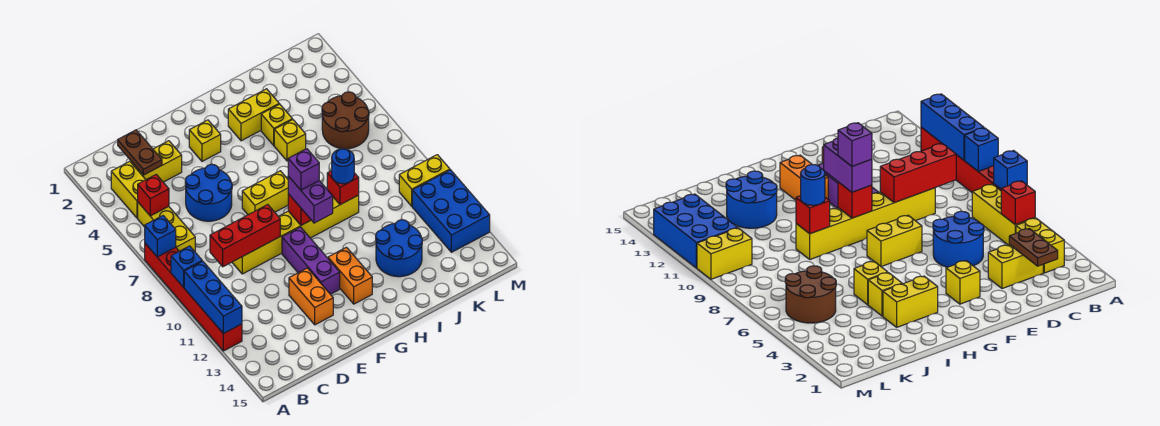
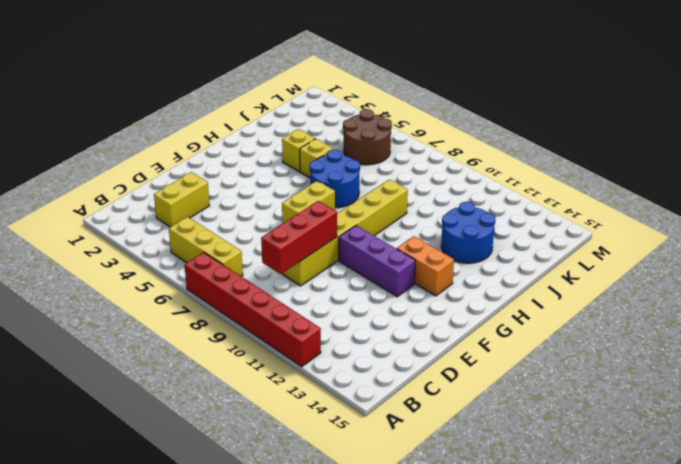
blue round brick H6:I7 level 1 -> blue round brick D5:E6 level 1
none -> yellow brick B3:B4 level 1
none -> orange brick E12:E13 level 1
none -> yellow brick F3 level 1

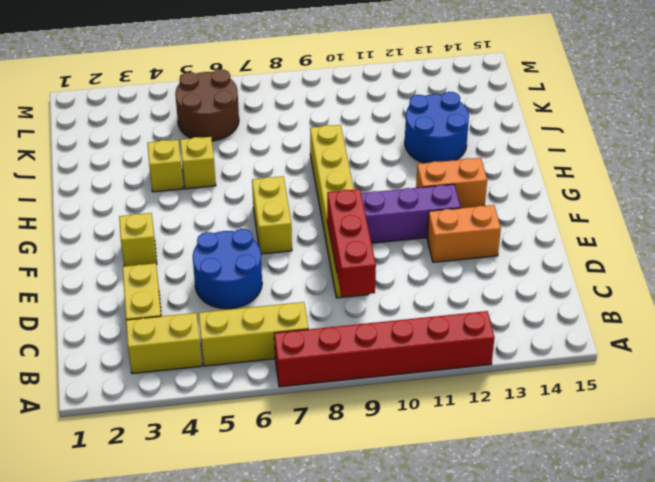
none -> yellow brick H3:I3 level 1
none -> yellow brick L10:M10 level 1
none -> blue brick L11:M13 level 1

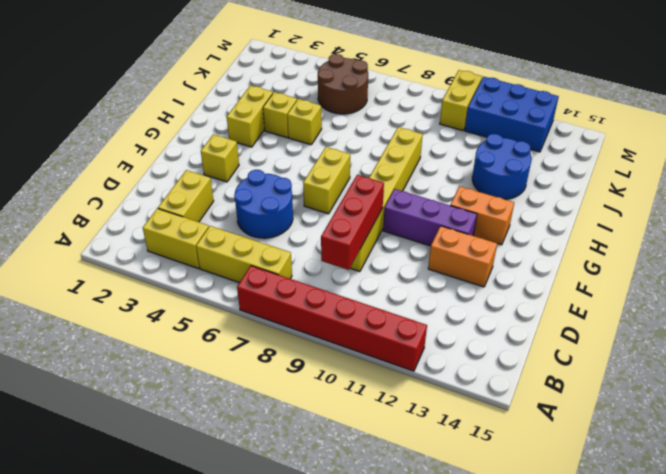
none -> blue brick A7 level 2
none -> blue brick A9 level 2
none -> blue brick A10:A12 level 2

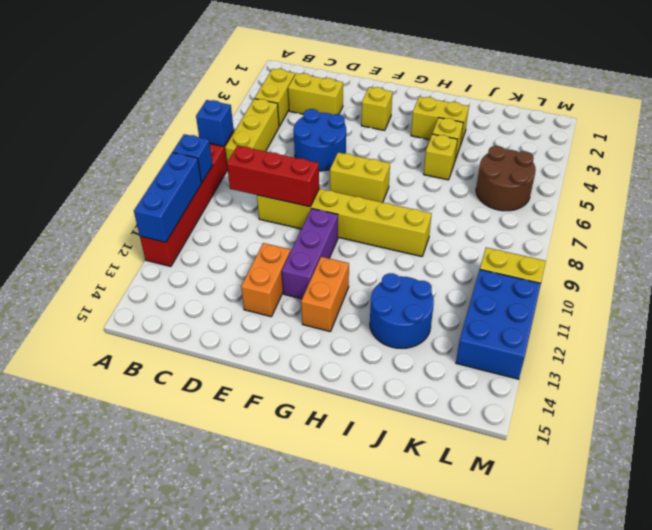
none -> red brick B5 level 2
none -> brown plate C2:C3 level 2
none -> red brick G9 level 2

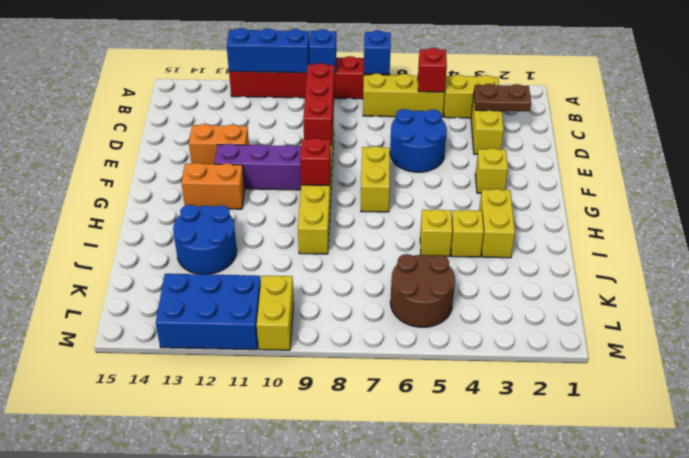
none -> red brick I9 level 2
none -> purple brick G9:G10 level 3
none -> blue round brick I9 level 3

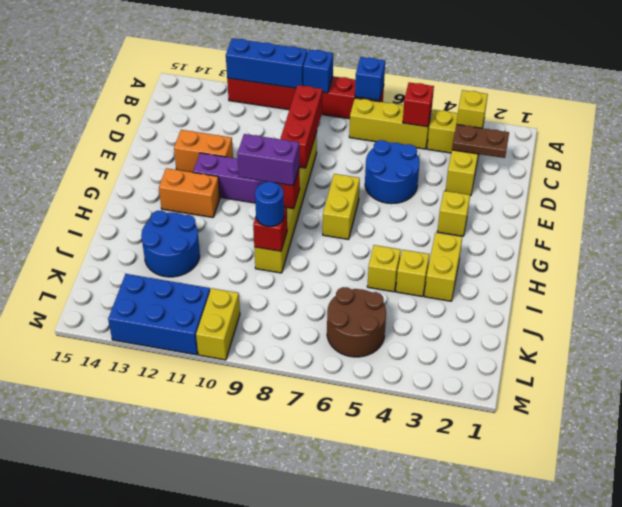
yellow brick B3 level 2 -> none
none -> purple brick G9 level 4

